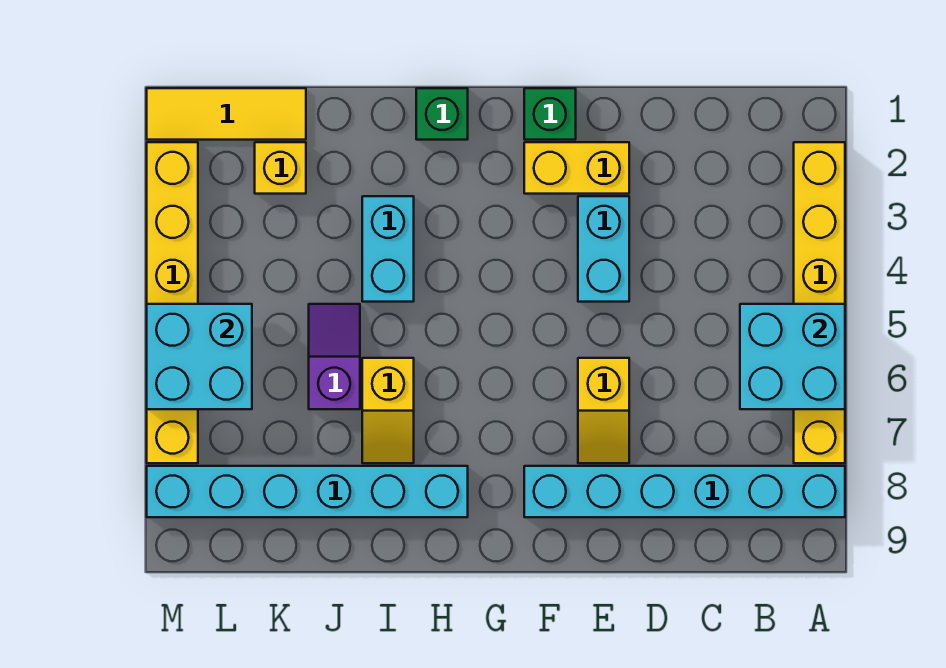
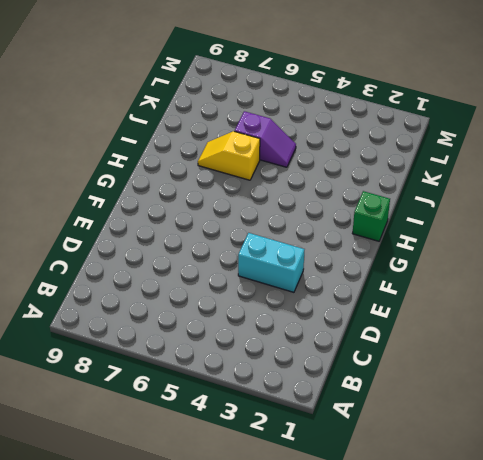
none -> yellow brick A2:A7 level 1
none -> cyan brick A8:F8 level 1
none -> yellow brick E2:F2 level 1

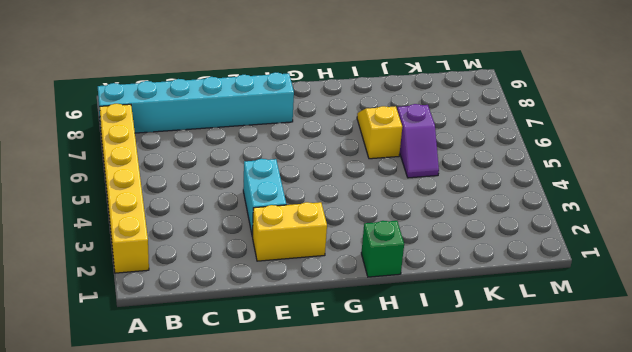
none -> yellow slope E6:E7 level 1 top 6
none -> green brick F1 level 1
none -> cyan brick H8:M8 level 1

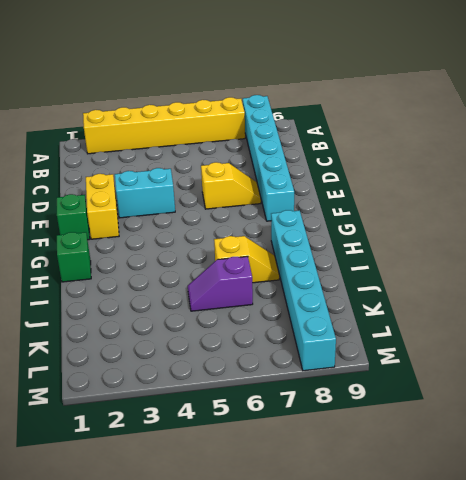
none -> cyan brick I3:I4 level 1
none -> yellow tile K1:M1 level 1
none -> yellow brick K2 level 1

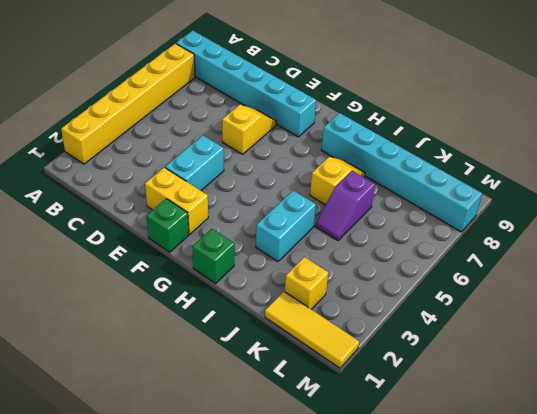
none -> yellow brick M2:M7 level 1
none -> cyan brick A5:B6 level 2
none -> cyan brick L5:M6 level 2

